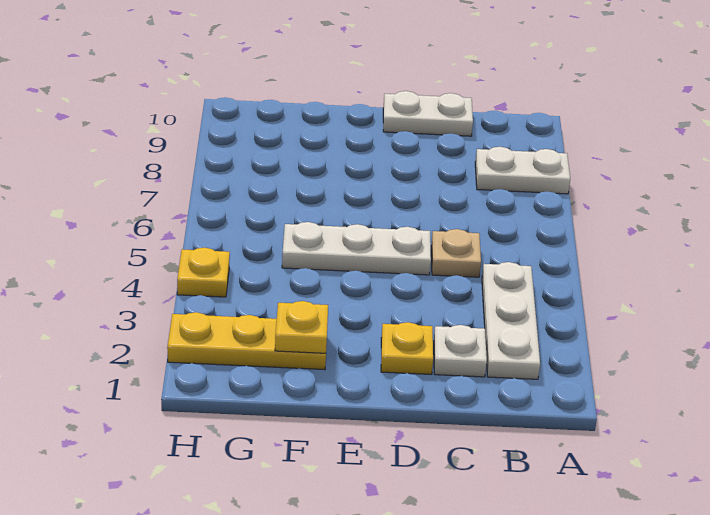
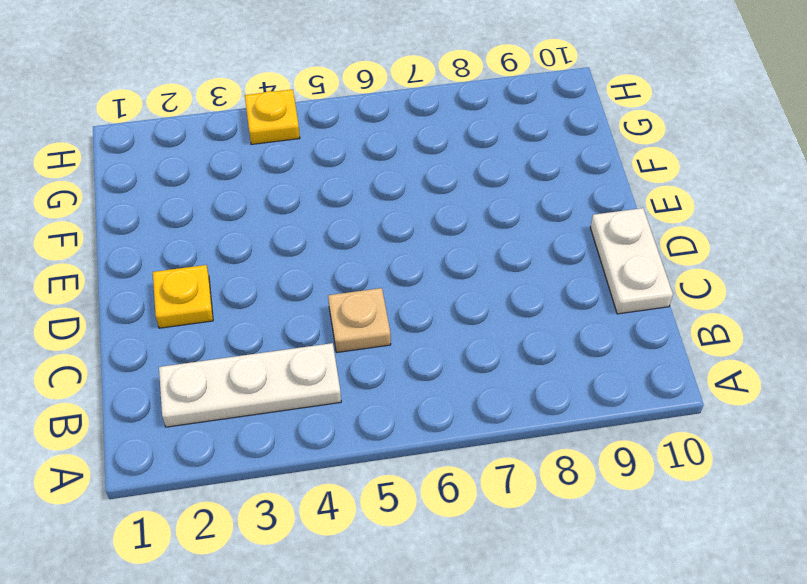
none -> white plate A8:B8 level 1
none -> white plate C2 level 1

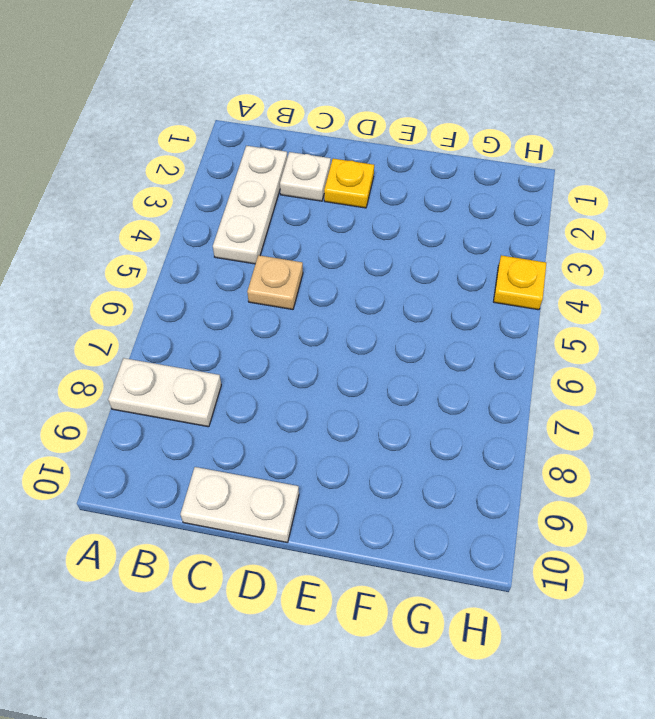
none -> white plate D5:F5 level 1
none -> yellow plate F2:H2 level 1

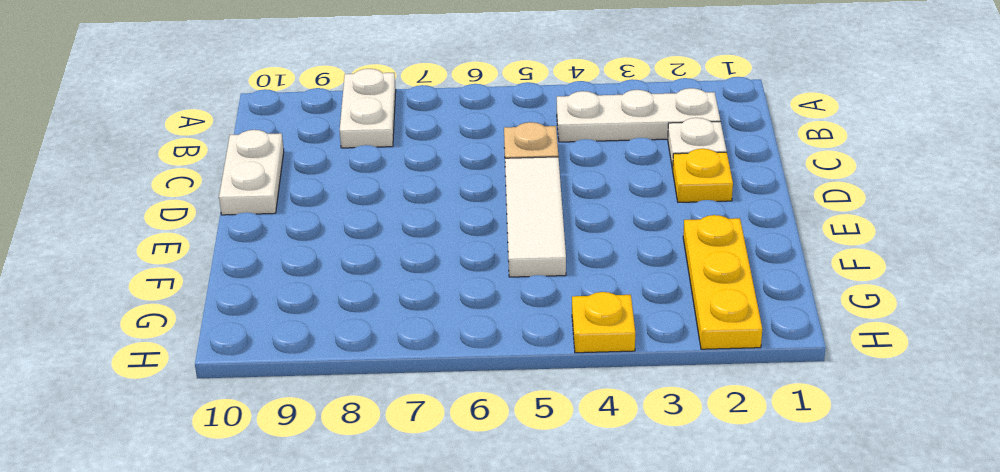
white tile D5:F5 level 1 -> white plate D5:F5 level 1
none -> yellow plate F2 level 2

